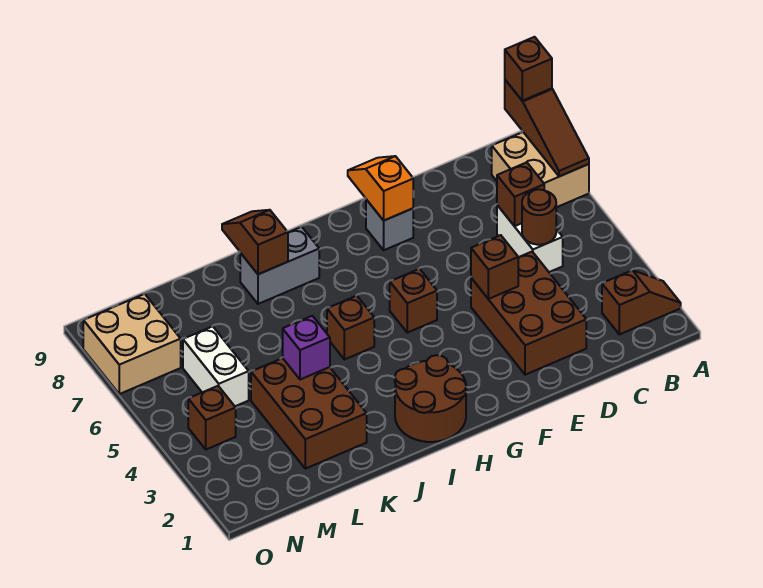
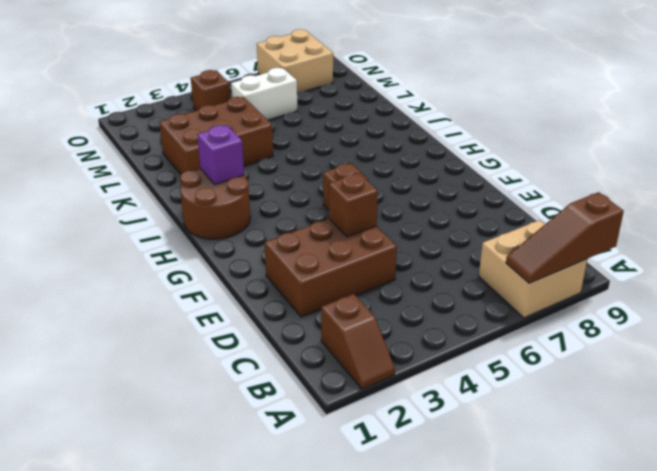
purple brick I2 level 2 -> purple brick K4 level 2
none -> white brick C5:C6 level 1
none -> grey brick F8 level 1
none -> brown brick I5 level 1

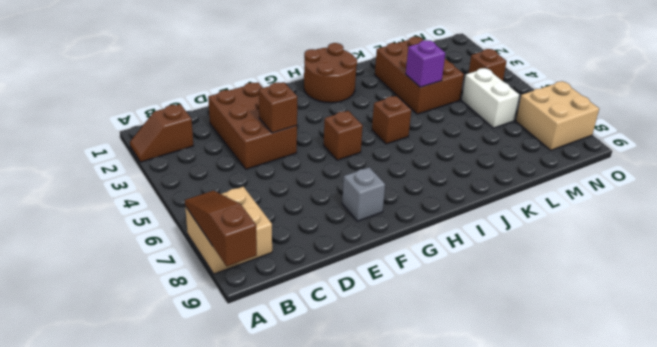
none -> white brick C5:C6 level 1
none -> grey brick I8:J8 level 1
none -> brown round brick C5 level 2

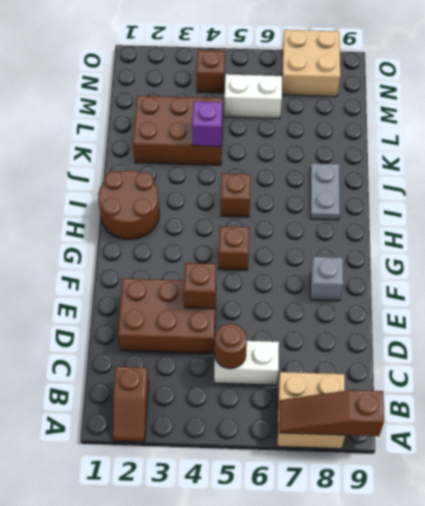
grey plate I8:J8 level 1 -> grey brick I8:J8 level 1
none -> brown brick C6 level 2
none -> orange slope F8:F9 level 2 top 8
none -> brown slope J8:J9 level 2 top 8

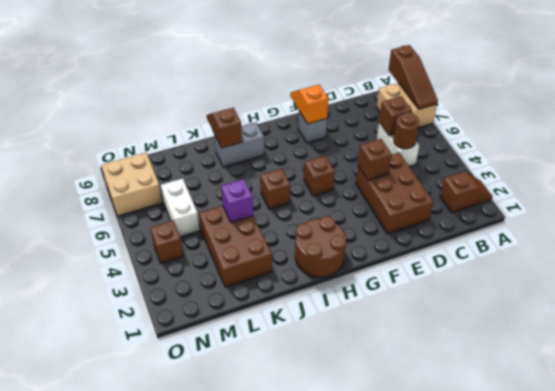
none -> brown brick A9 level 3

